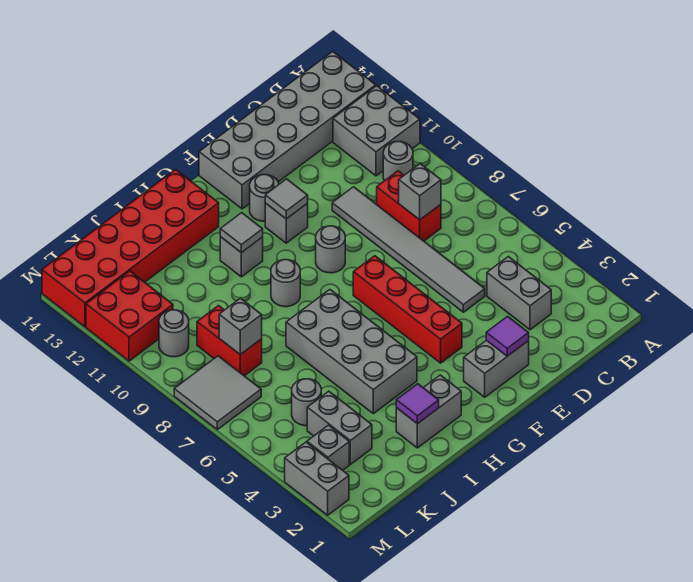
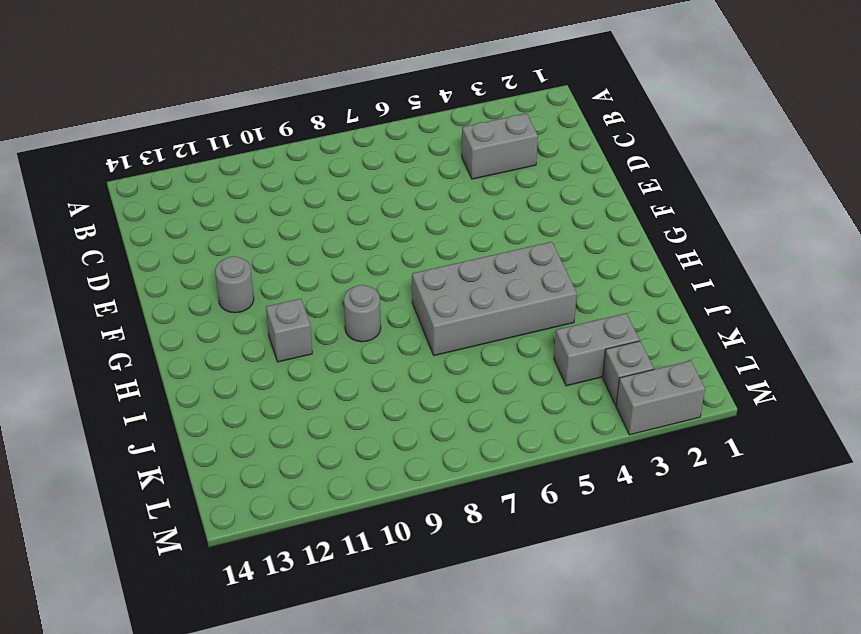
none -> grey brick A11:B12 level 1
none -> grey brick A13:F14 level 1
none -> grey round brick B10 level 1
none -> red brick C8:C9 level 1

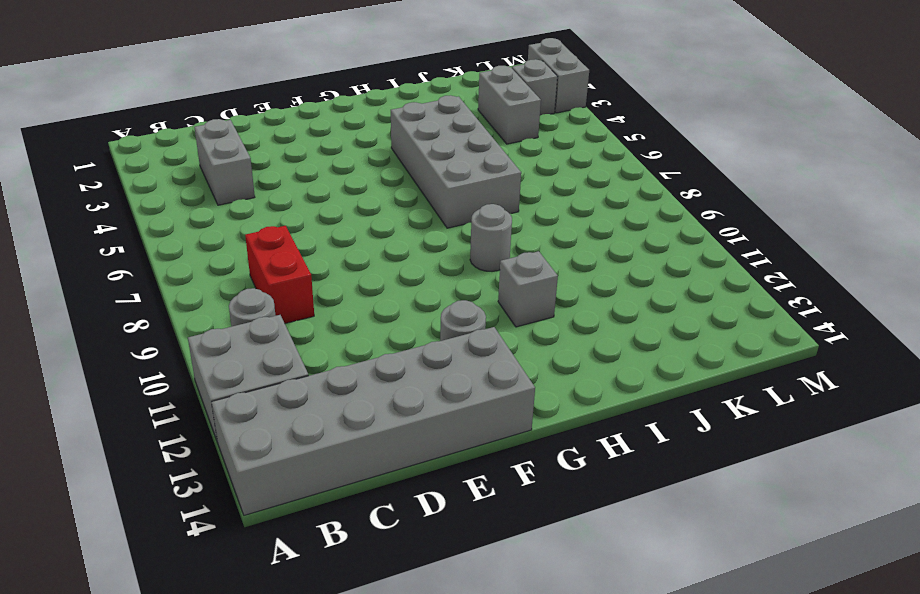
none -> grey tile D5:D10 level 1
none -> grey brick E2:F2 level 1
none -> red brick F4:F7 level 1
none -> grey round brick F9 level 1

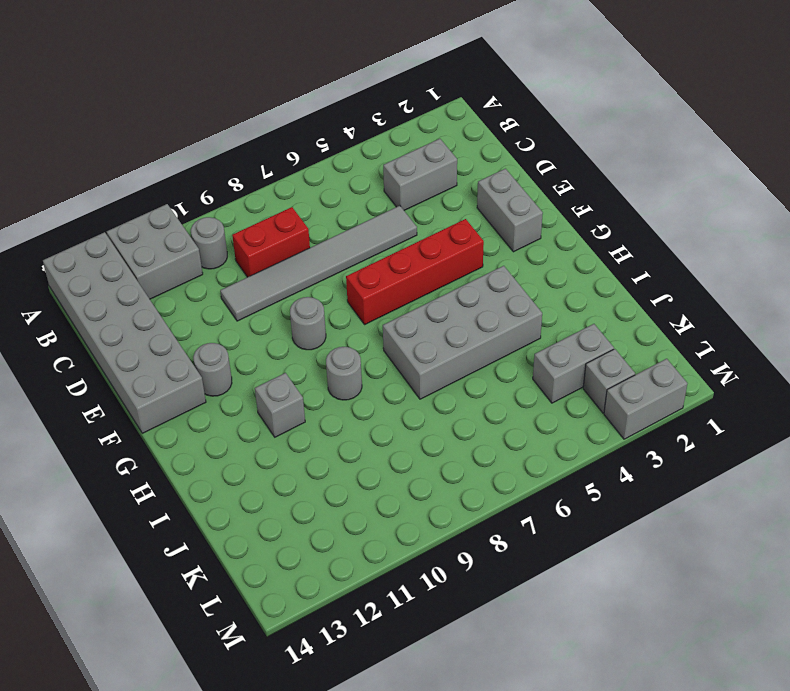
none -> grey brick F11 level 1
none -> grey brick H2:I2 level 1
none -> red brick H13:M14 level 1
none -> grey round brick K5 level 1

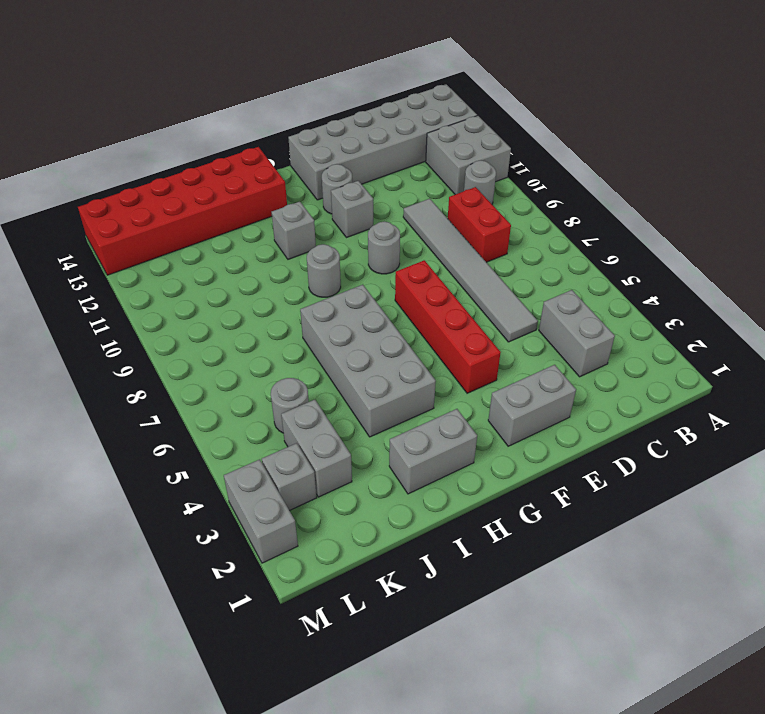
none -> red brick K8:K9 level 1
none -> grey tile L7:M8 level 1
none -> grey round brick L10 level 1
none -> red brick L11:M12 level 1

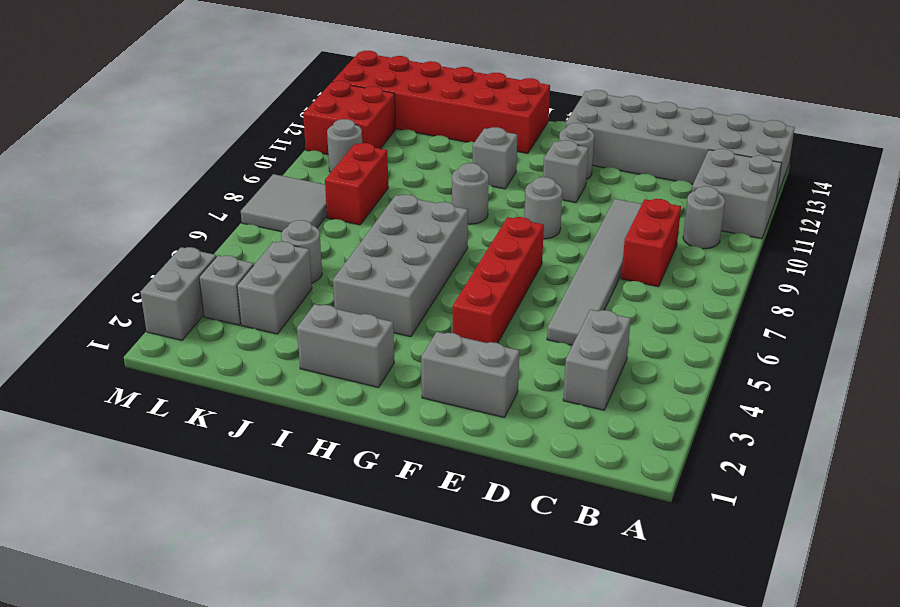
none -> grey brick C8 level 2
none -> purple tile E2 level 2
none -> grey tile F11 level 2
none -> grey tile H11 level 2

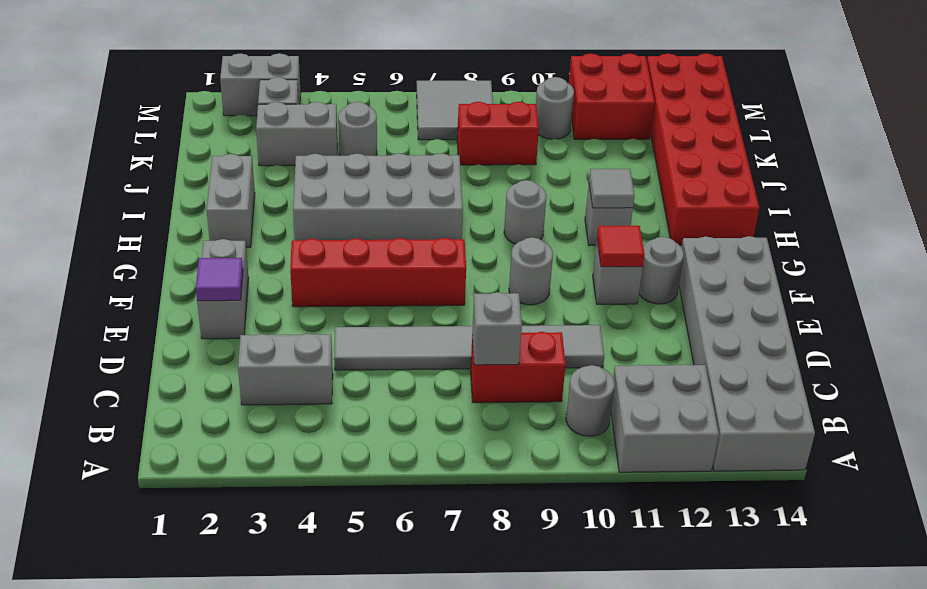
red tile F11 level 2 -> grey tile F11 level 2
none -> purple tile I2 level 2
none -> grey brick K8 level 2

